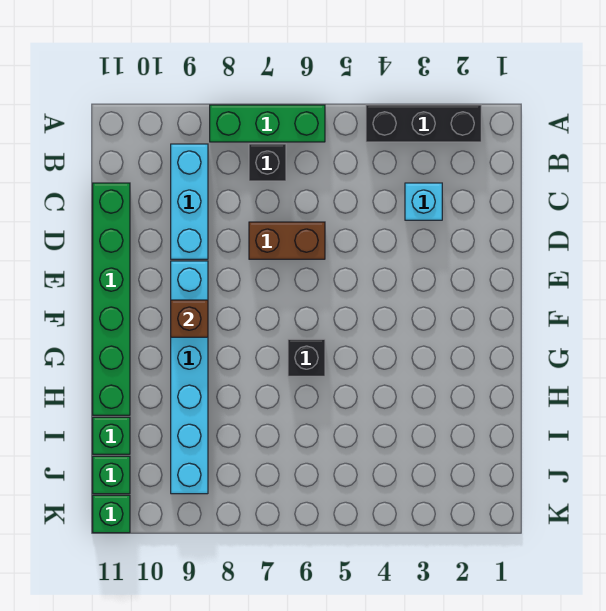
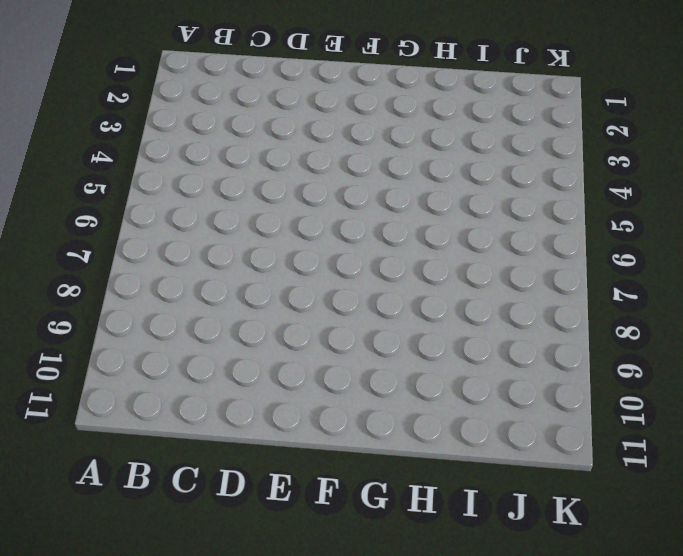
none -> black brick A2:A4 level 1
none -> green brick A6:A8 level 1
none -> black brick B7 level 1

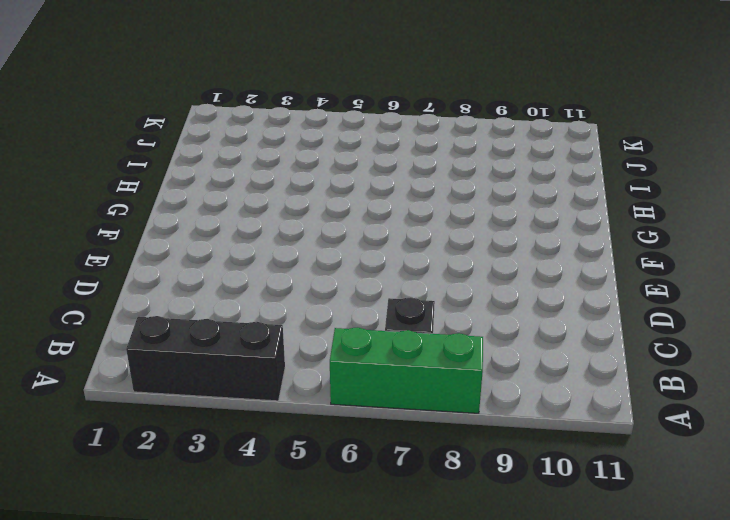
none -> cyan brick B9:D9 level 1
none -> cyan brick C3 level 1
none -> green brick C11:H11 level 1

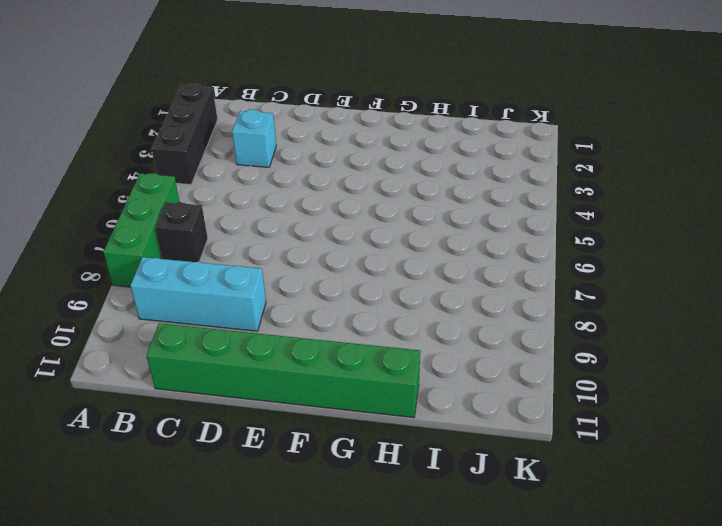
none -> brown brick D6:D7 level 1
none -> cyan brick E9:J9 level 1
none -> black brick G6 level 1

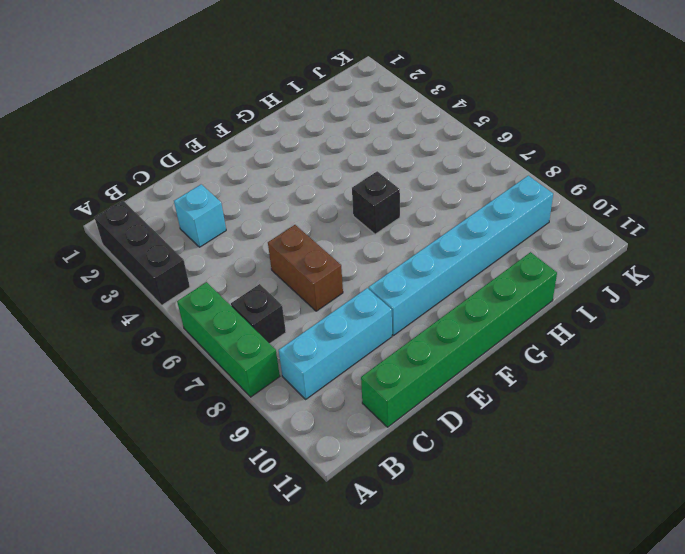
none -> green brick I11 level 1
none -> green brick J11 level 1
none -> green brick K11 level 1

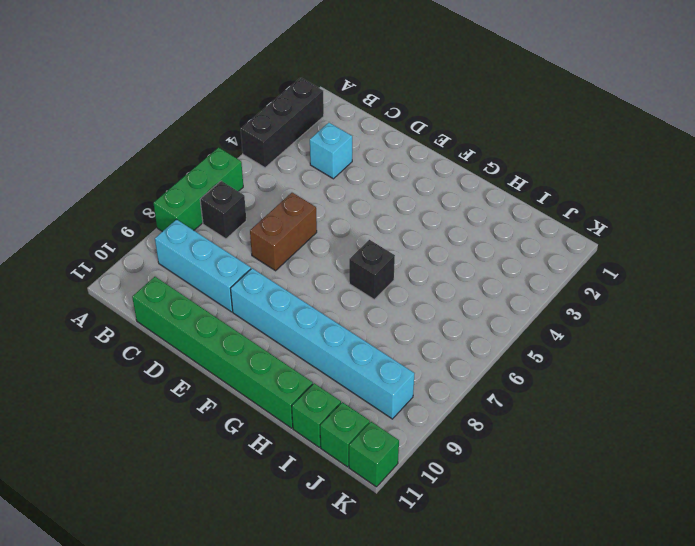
none -> brown brick F9 level 2

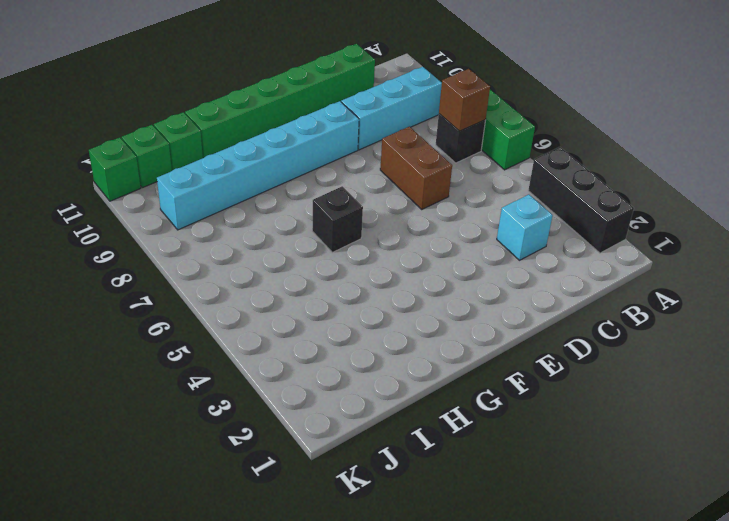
brown brick B7 level 2 -> brown brick F9 level 2

